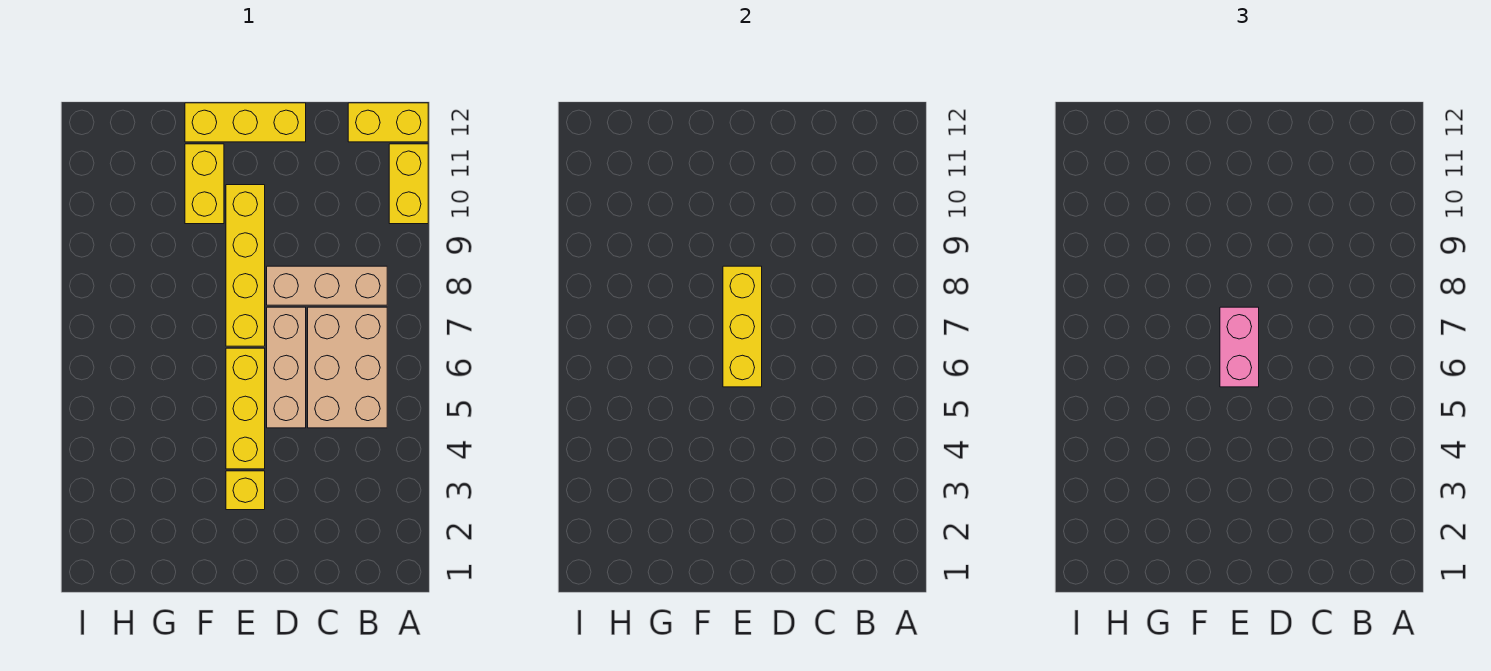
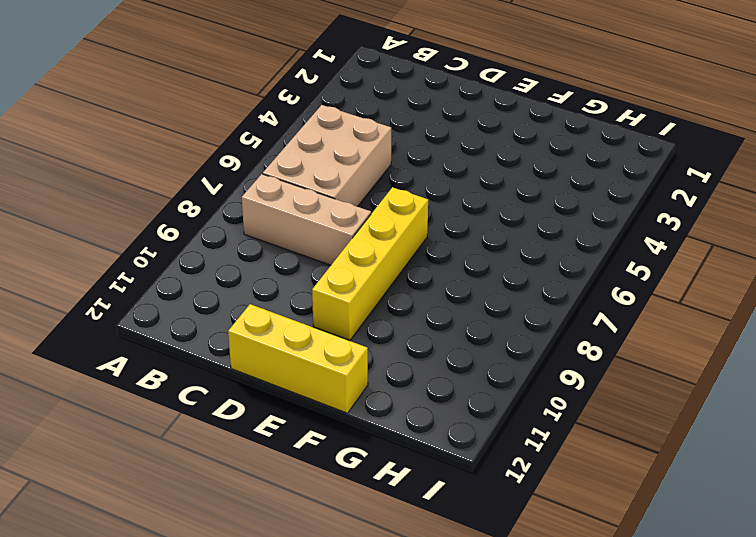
none -> yellow brick A10:A11 level 1
none -> yellow brick A12:B12 level 1
none -> tan brick D5:D7 level 1

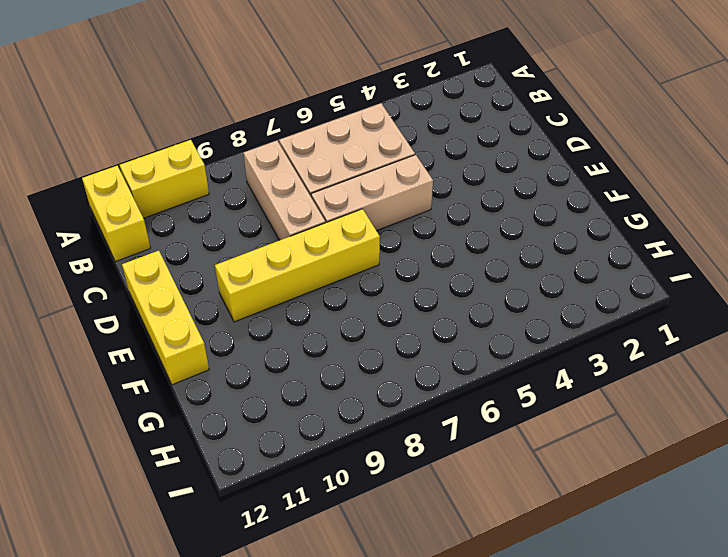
none -> yellow brick E3 level 1
none -> yellow brick E4:E6 level 1
none -> yellow brick F10:F11 level 1

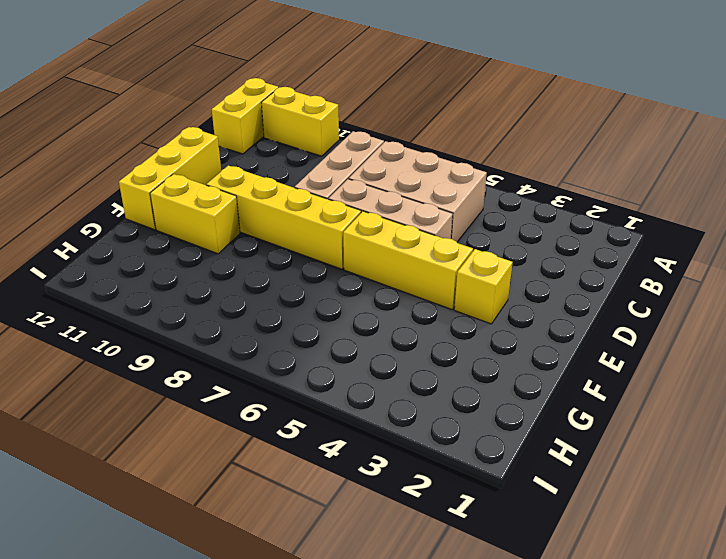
none -> yellow brick E6:E8 level 2
none -> pink brick E6:E7 level 3

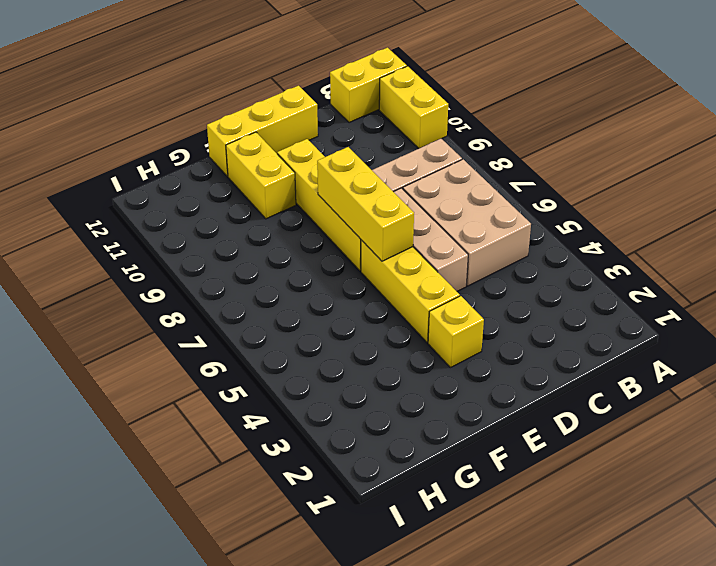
none -> pink brick E6:E7 level 3

